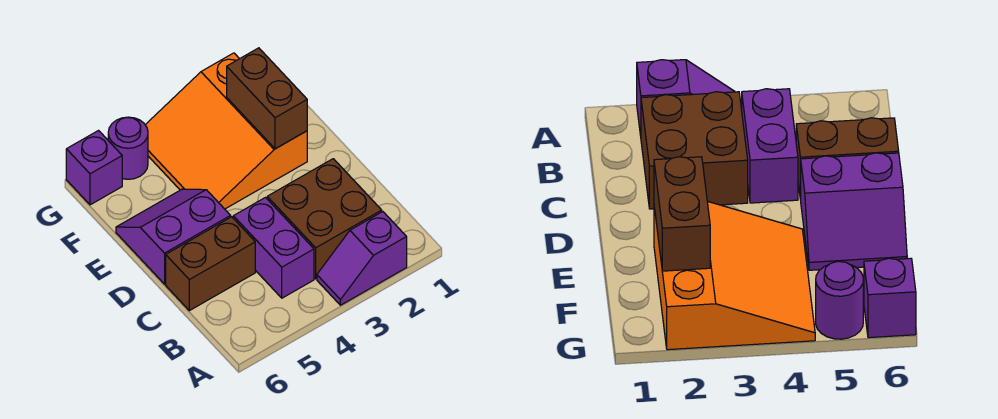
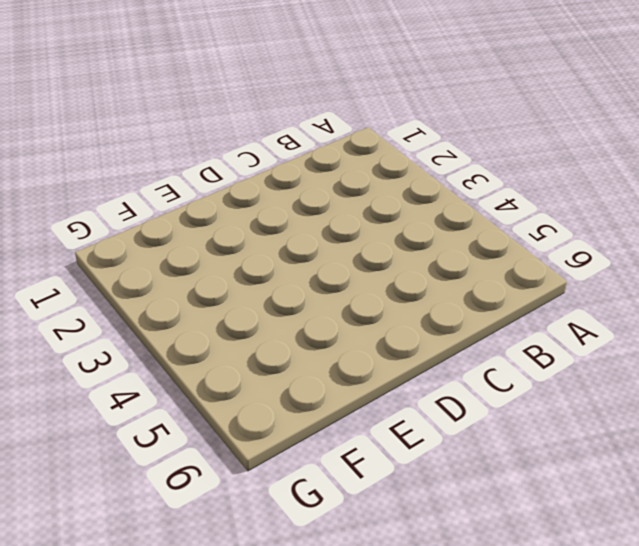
none -> purple slope A2:A3 level 1 top 2
none -> brown brick B2:C3 level 1

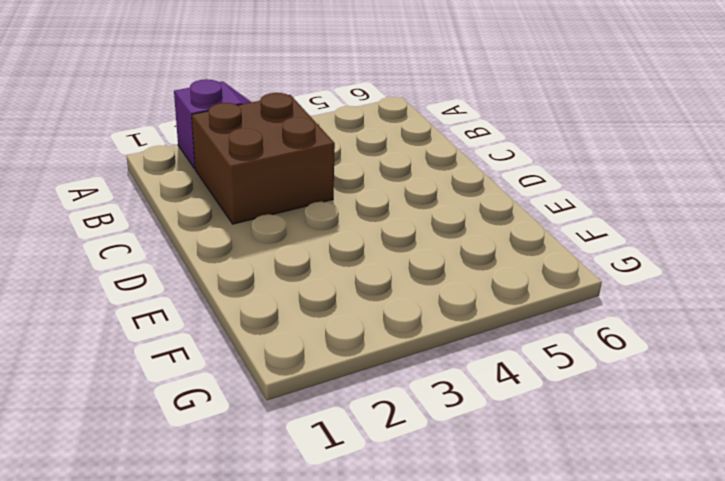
none -> purple brick B4:C4 level 1
none -> brown brick C5:C6 level 1

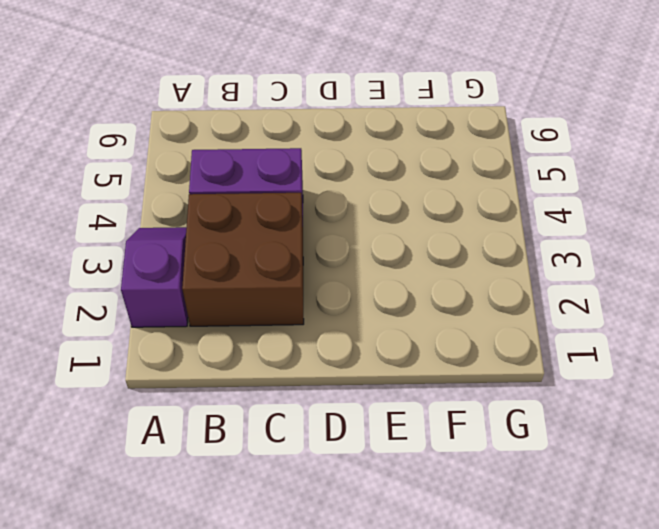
none -> brown brick C5:C6 level 1
none -> purple slope D5:E6 level 1 top D

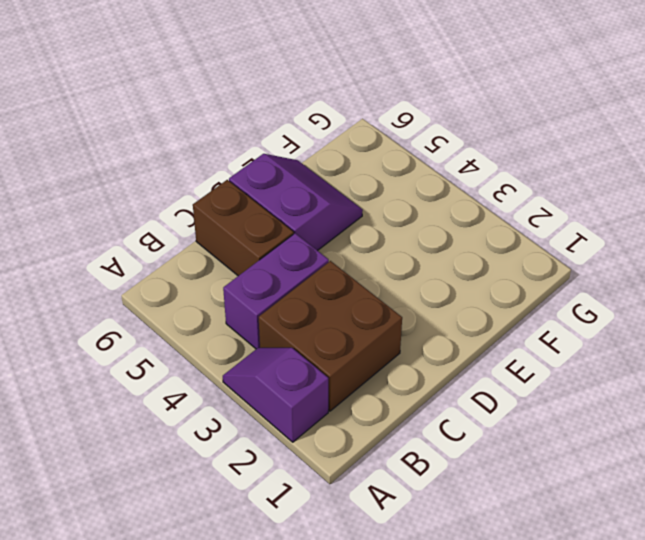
none -> orange slope E2:G4 level 1 top 2
none -> purple round brick G5 level 1

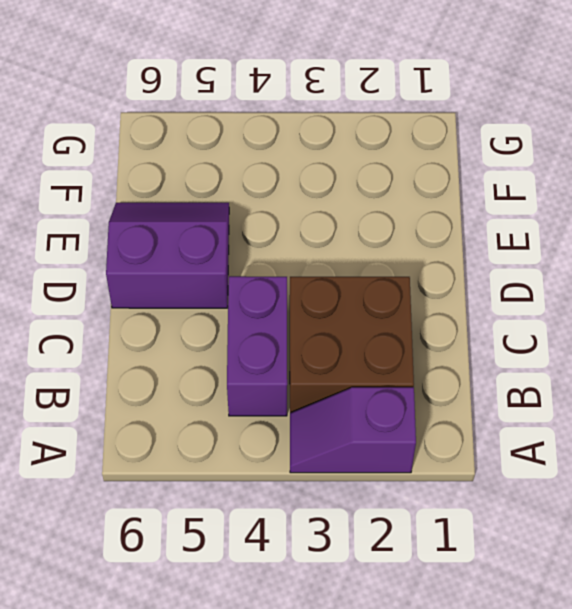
none -> brown brick C5:C6 level 1
none -> orange slope E2:G4 level 1 top 2

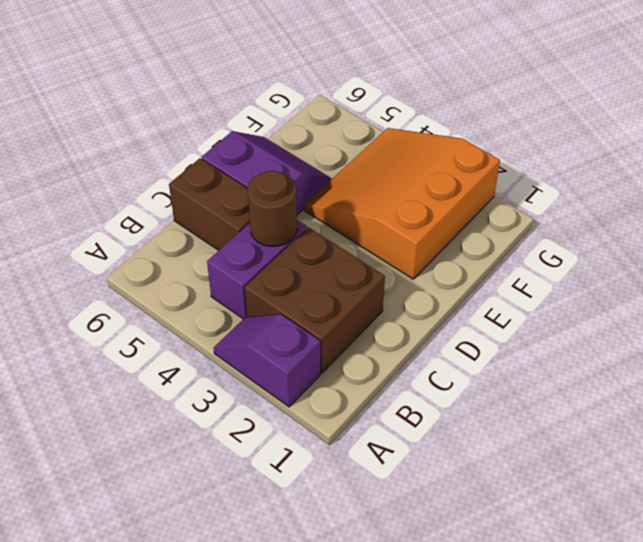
brown round brick C4 level 2 -> none
none -> purple round brick G5 level 1
none -> purple brick G6 level 1

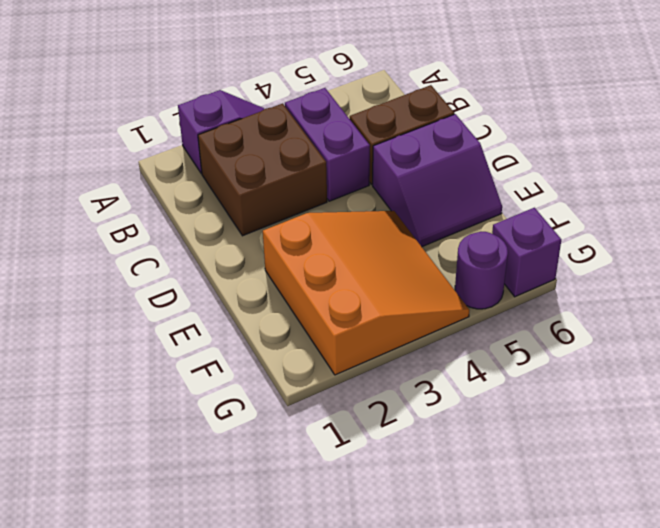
none -> brown brick E2:F2 level 2

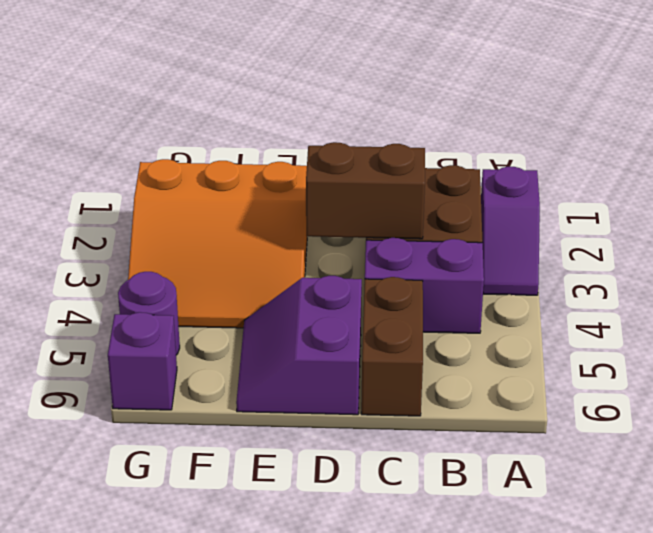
brown brick C3:D3 level 2 -> brown brick E2:F2 level 2

